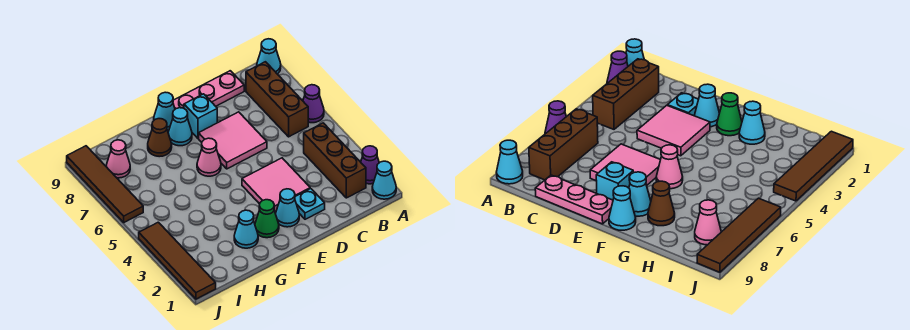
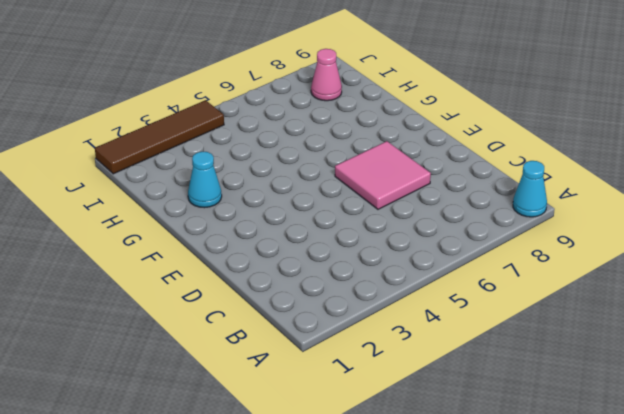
none -> cyan cone A1 level 1
none -> purple cone A2 level 1
none -> purple cone A6 level 1

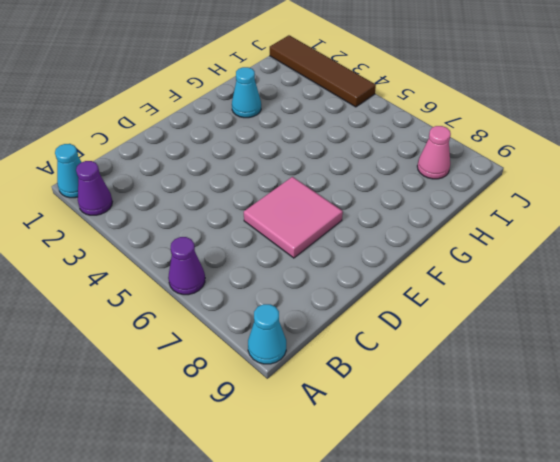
none -> brown brick B2:B4 level 1
none -> brown brick B6:B8 level 1
none -> pink plate C9:E9 level 1

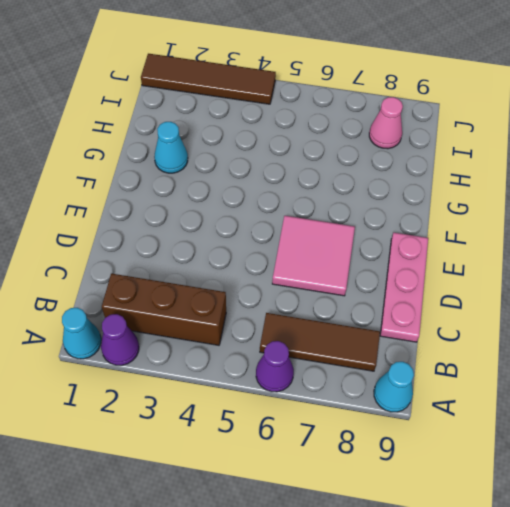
brown tile B6:B8 level 1 -> brown brick B6:B8 level 1
none -> cyan plate D2 level 1
none -> pink tile D3:E4 level 1
none -> cyan cone E2 level 1

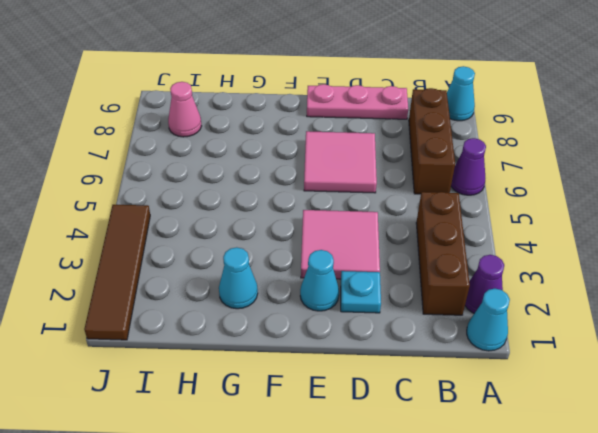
none -> cyan brick E8 level 1
none -> green cone F2 level 1
none -> pink cone F6 level 1

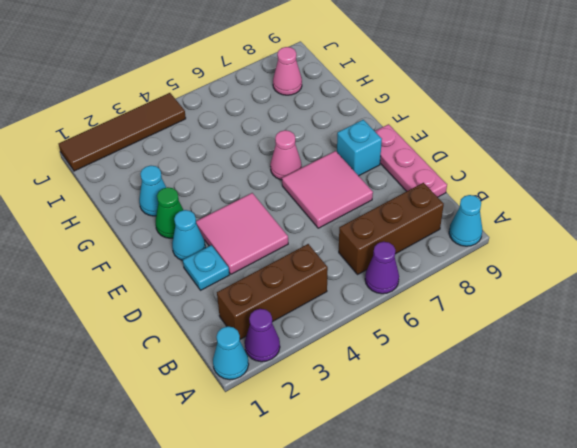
none -> cyan cone F8 level 1
none -> cyan cone F9 level 1
none -> brown cone G8 level 1

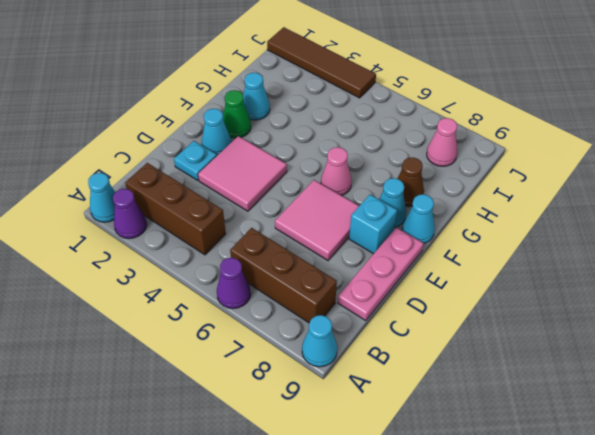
none -> brown tile J6:J9 level 1

